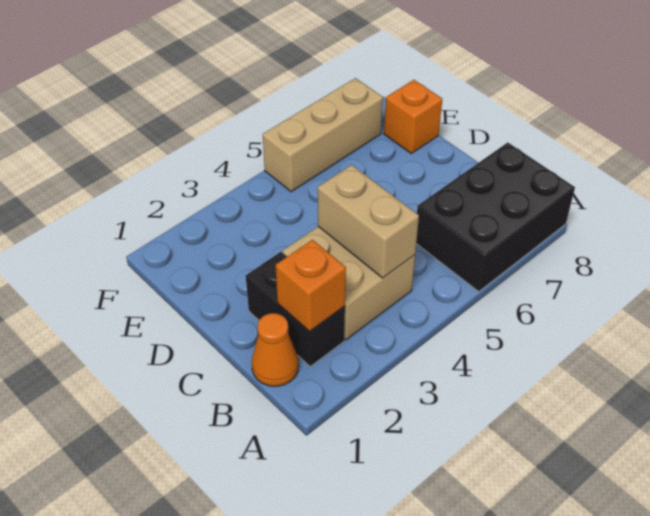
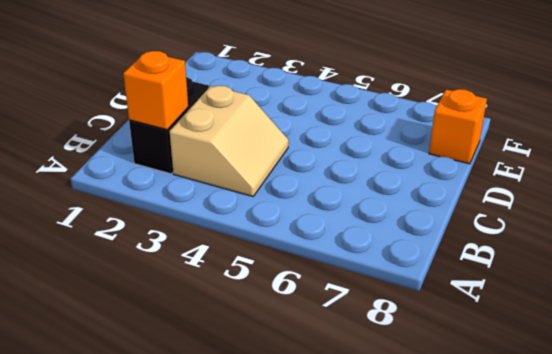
tan slope B3:C4 level 1 top 3 -> tan brick B3:C4 level 1
none -> black brick A6:B8 level 1
none -> orange cone B1 level 1

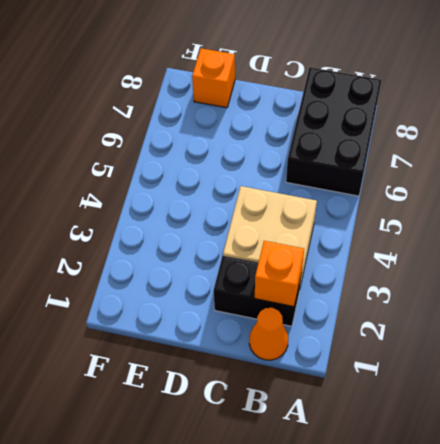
none -> tan brick F5:F7 level 1
none -> tan brick B4:C4 level 2

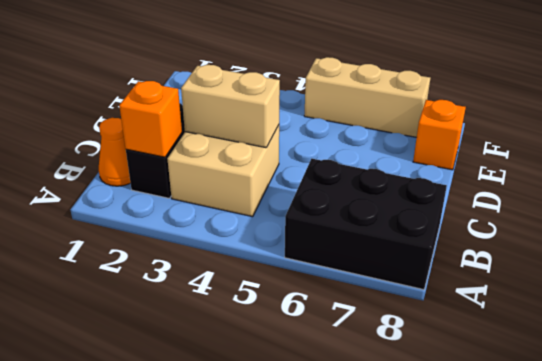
tan brick C3:C4 level 2 -> tan brick B4:C4 level 2

